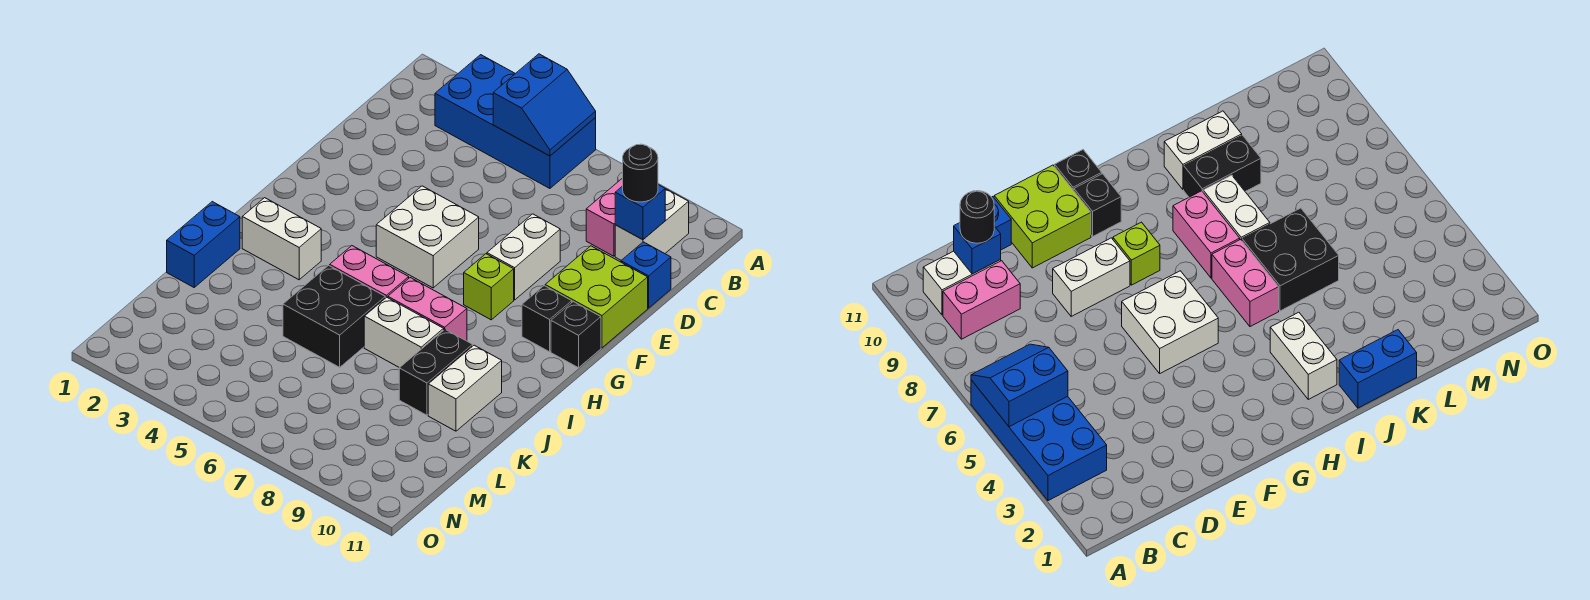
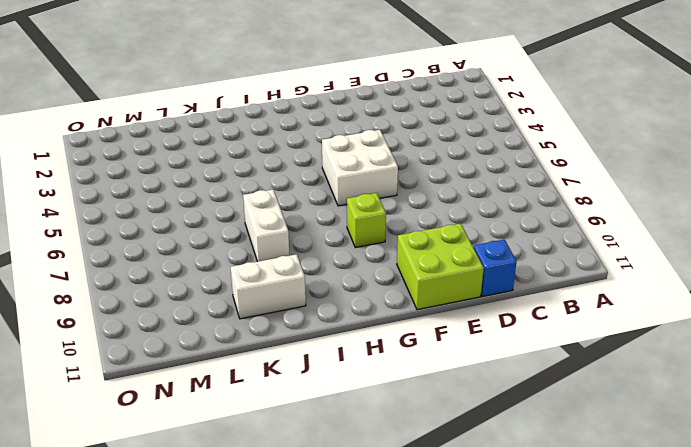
none -> blue brick A3:B6 level 1
none -> pink brick B9:C9 level 1
none -> white brick B10:C10 level 1

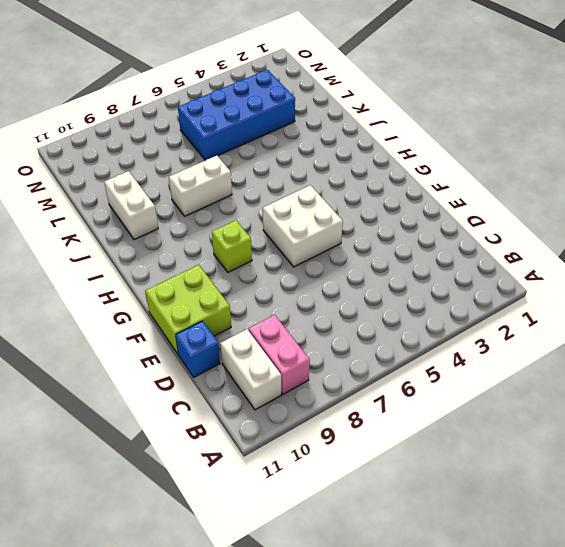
blue brick L3:M6 level 1 -> blue brick A3:B6 level 1
none -> white brick E8:F8 level 1
none -> black brick G10 level 1
none -> black brick G11 level 1

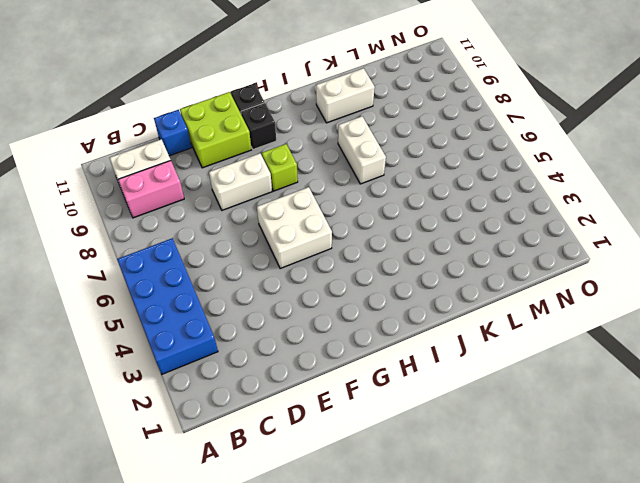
none -> white brick I2:I3 level 1
none -> pink brick I5:I6 level 1
none -> pink brick I7:I8 level 1

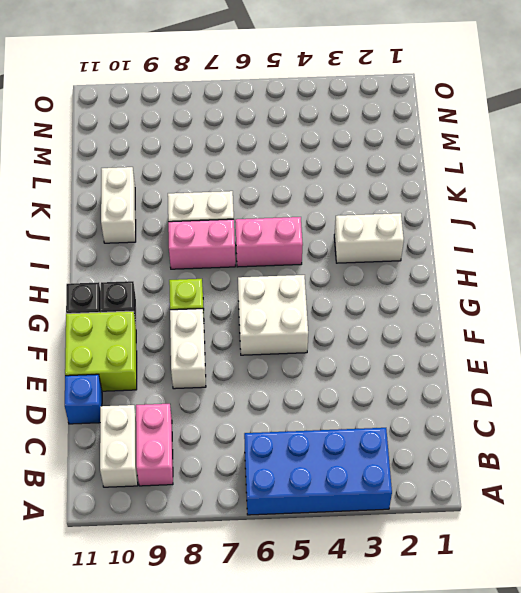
none -> blue brick J1:K1 level 1
none -> black brick J5:K6 level 1
none -> black brick J9:K9 level 1

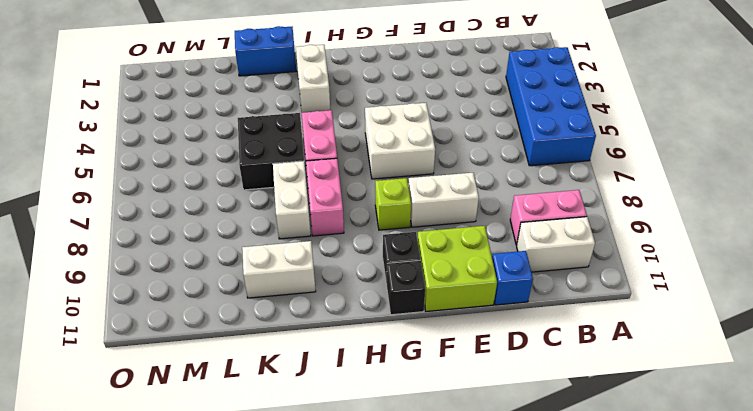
none -> black brick J9:K9 level 1
none -> blue slope A5:B6 level 2 top 5
none -> blue brick C10 level 2

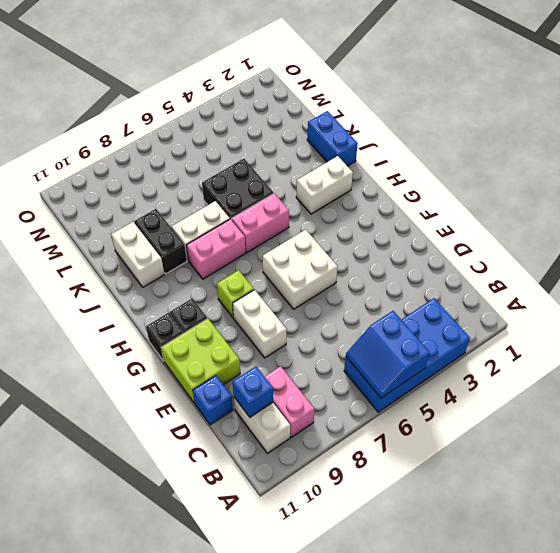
none -> black round brick C10 level 3

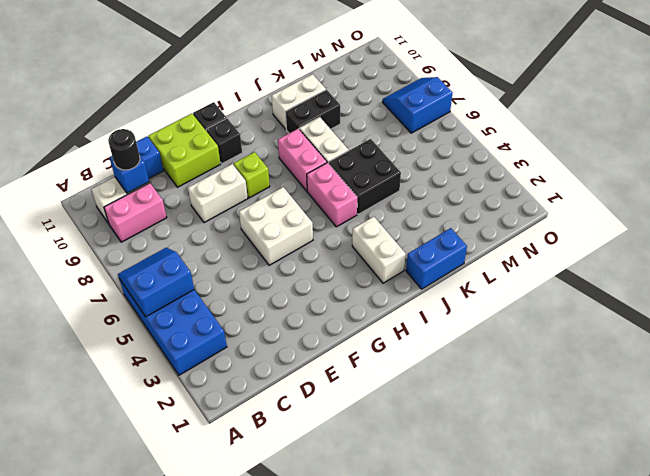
blue slope N7:O8 level 1 top 7 -> none

